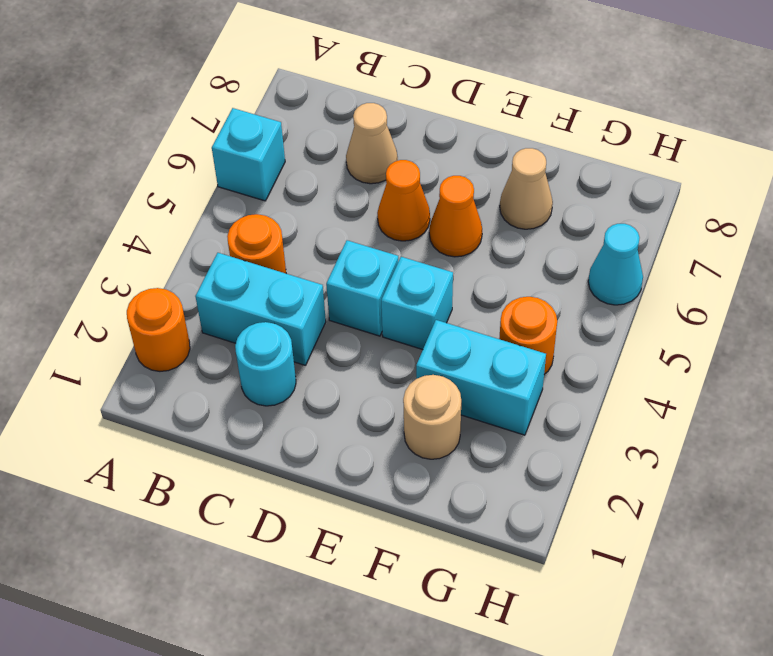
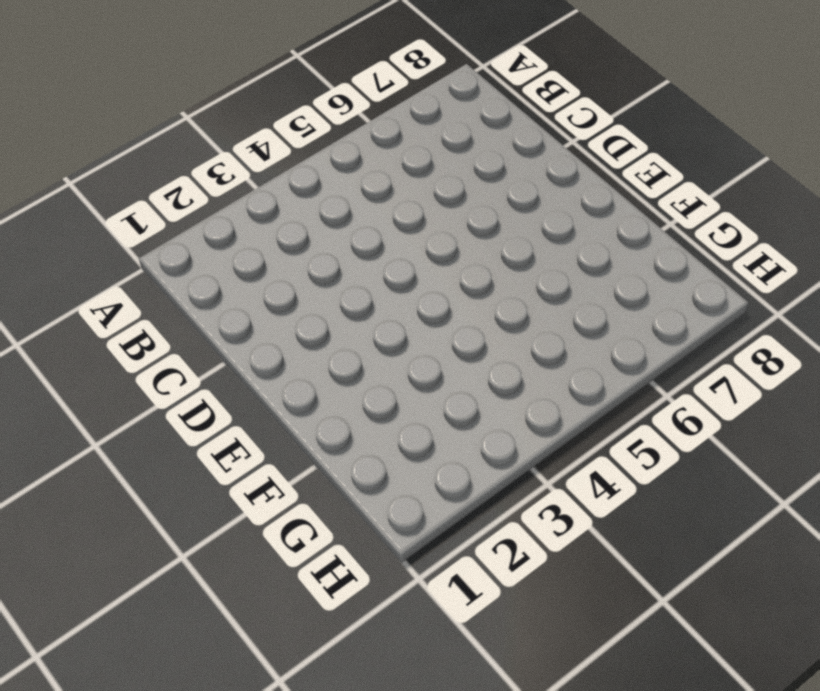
none -> orange round brick A2 level 1
none -> cyan brick A6 level 1
none -> cyan brick B3:C3 level 1

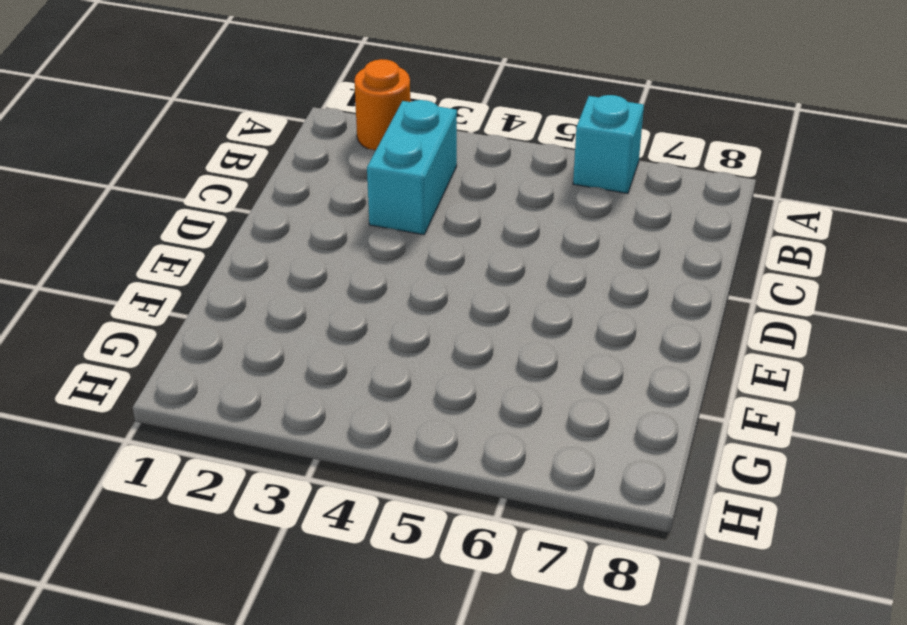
none -> orange round brick B4 level 1
none -> cyan round brick C2 level 1
none -> tan cone C7 level 1

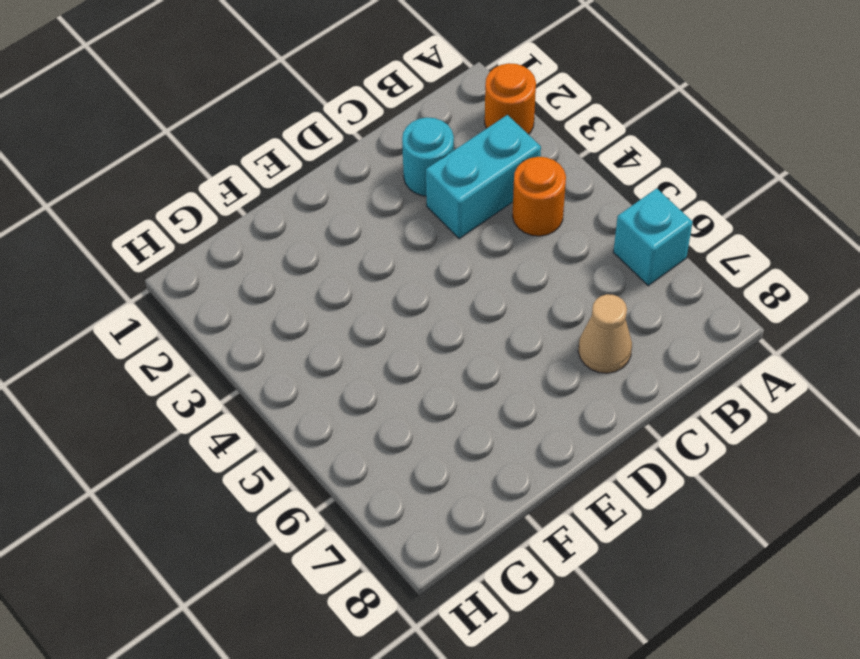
none -> cyan brick D4 level 1
none -> orange cone D6 level 1
none -> cyan brick E4 level 1

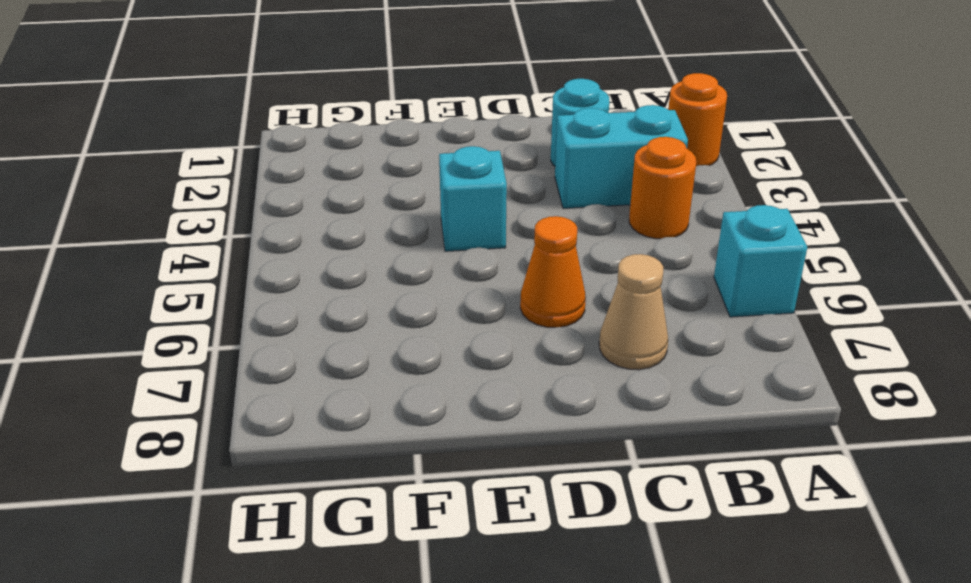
none -> cyan brick D4 level 1
none -> orange cone E6 level 1
none -> tan round brick F2 level 1

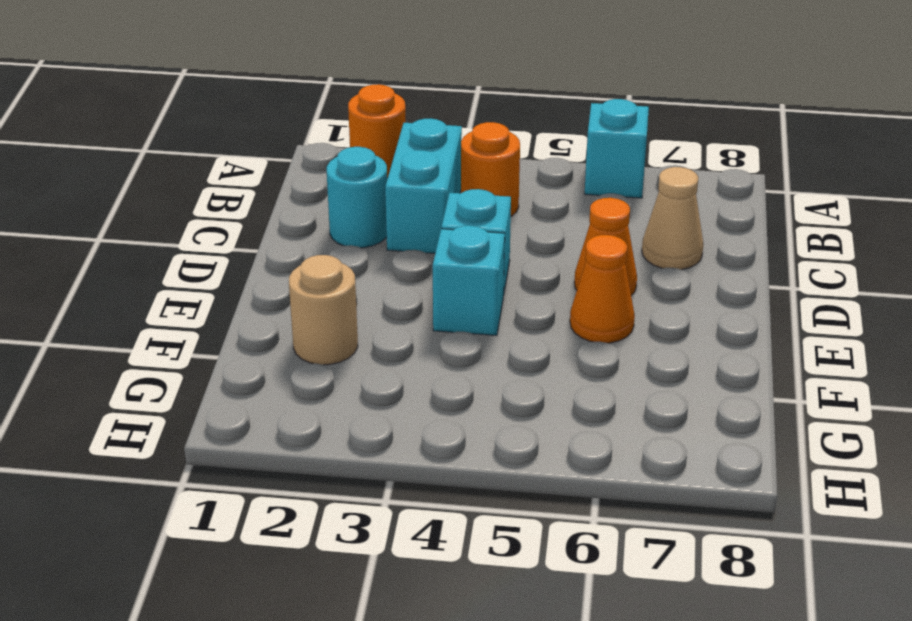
none -> cyan brick F3:G3 level 1
none -> tan cone F7 level 1
none -> orange round brick G4 level 1

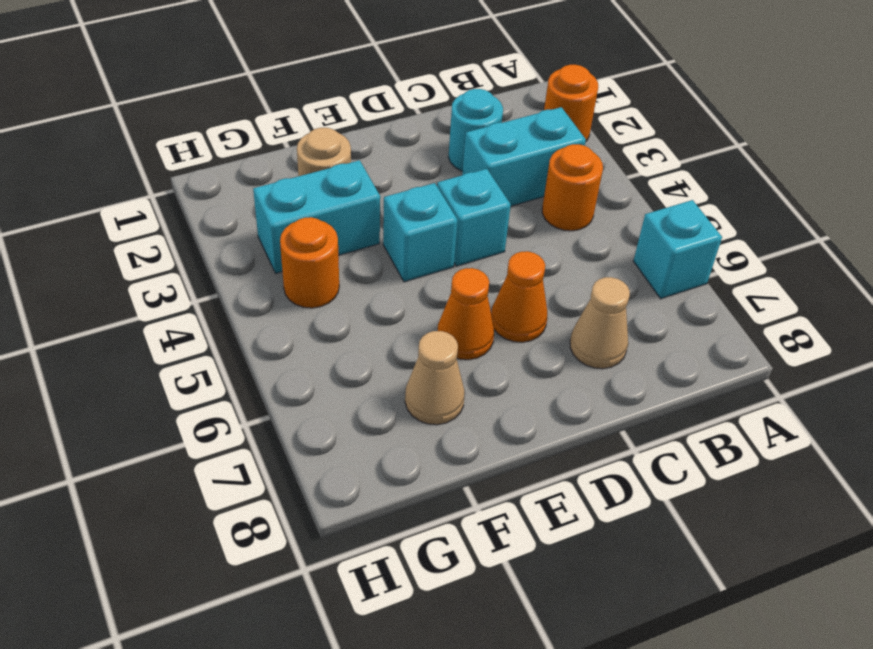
none -> cyan cone H6 level 1

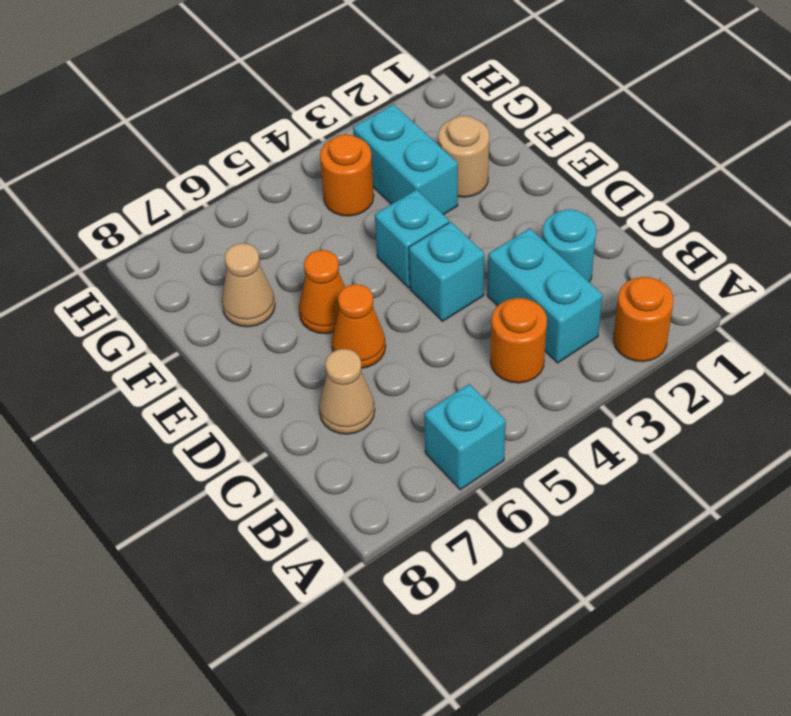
none -> cyan cone H6 level 1

